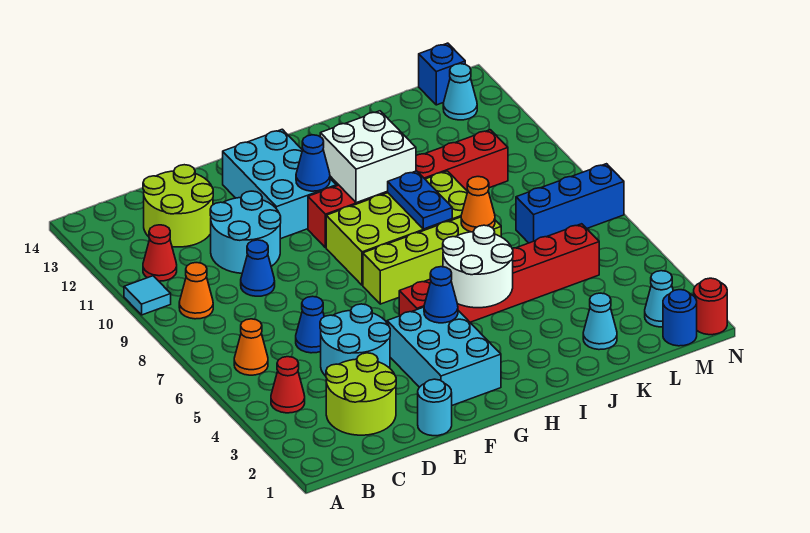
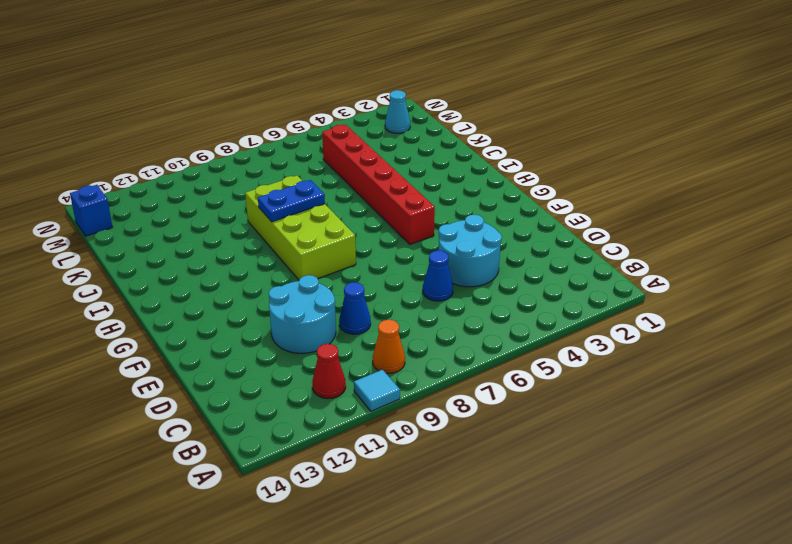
none -> red cone B4 level 1
none -> orange cone B6 level 1
none -> lime round brick C2:D3 level 1
none -> lime round brick C12:D13 level 1

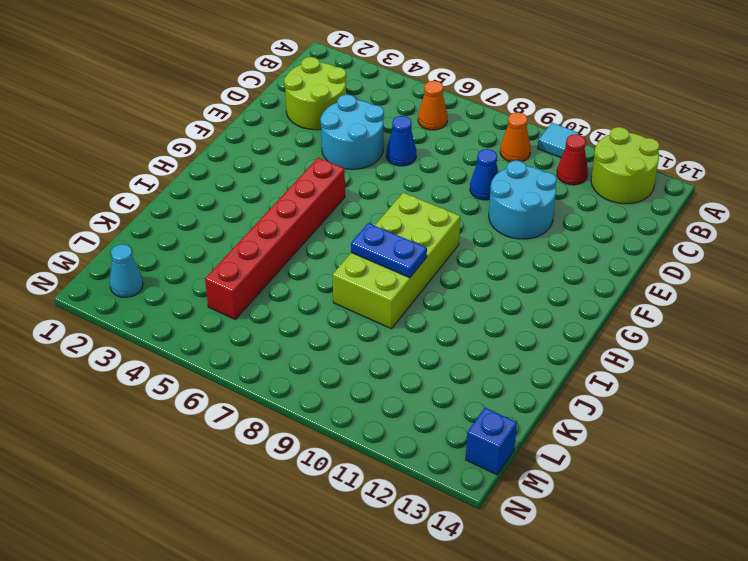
lime round brick A12:B13 level 1 -> lime round brick C12:D13 level 1
none -> red cone B4 level 1
none -> cyan round brick E1 level 1
none -> cyan brick F2:G4 level 1
none -> cyan brick F11:G13 level 1

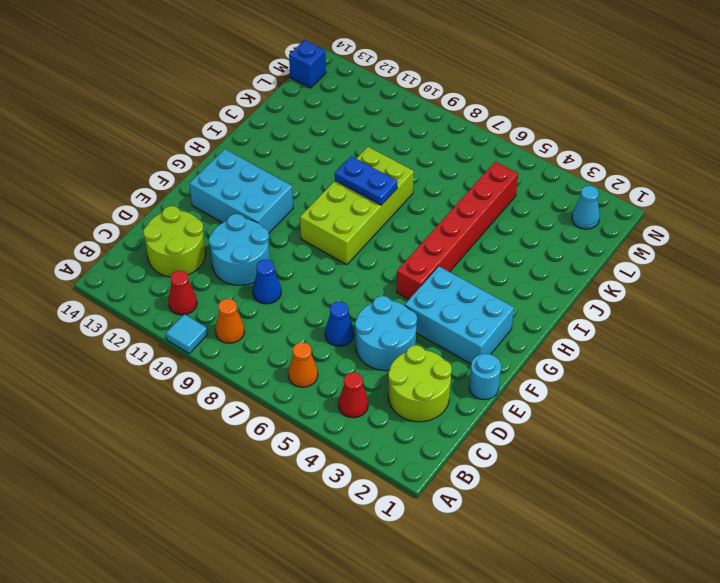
none -> lime brick G7:J7 level 1
none -> red brick G10:L10 level 1
none -> cyan cone K2 level 1
none -> blue brick L7:N7 level 1

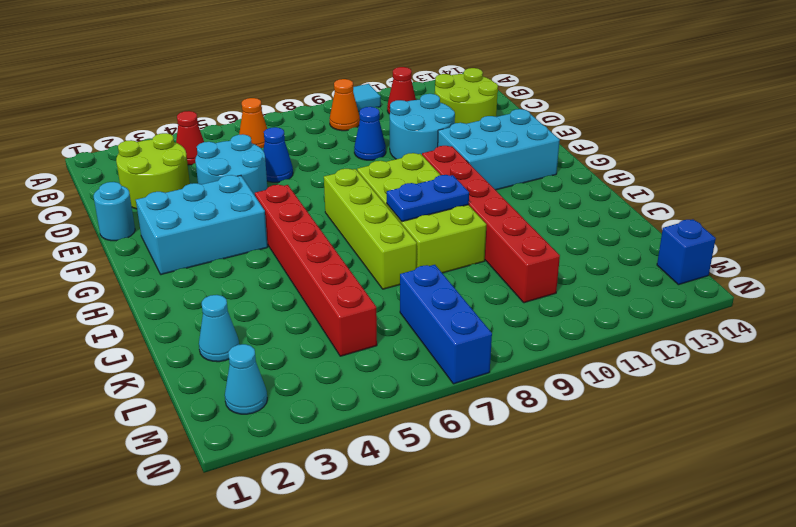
none -> blue round brick M1 level 1
none -> cyan cone M13 level 1
none -> red round brick N1 level 1
none -> blue cone G4 level 2

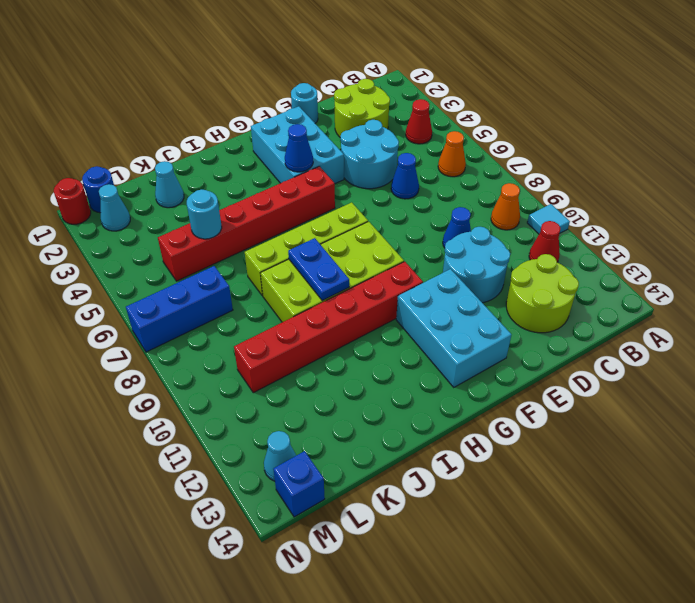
cyan round brick K5 level 2 -> none
none -> blue cone G11 level 2
none -> white round brick H4:I5 level 2
none -> white brick H10:I11 level 2
none -> orange cone J7 level 2

